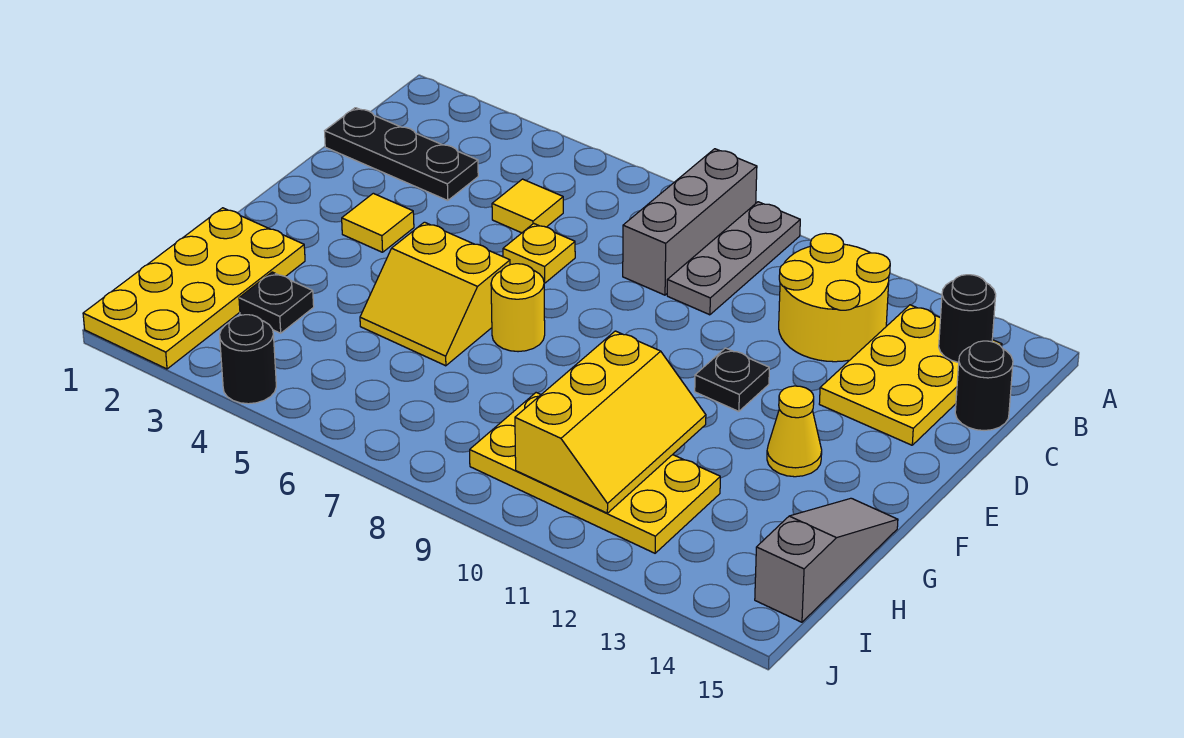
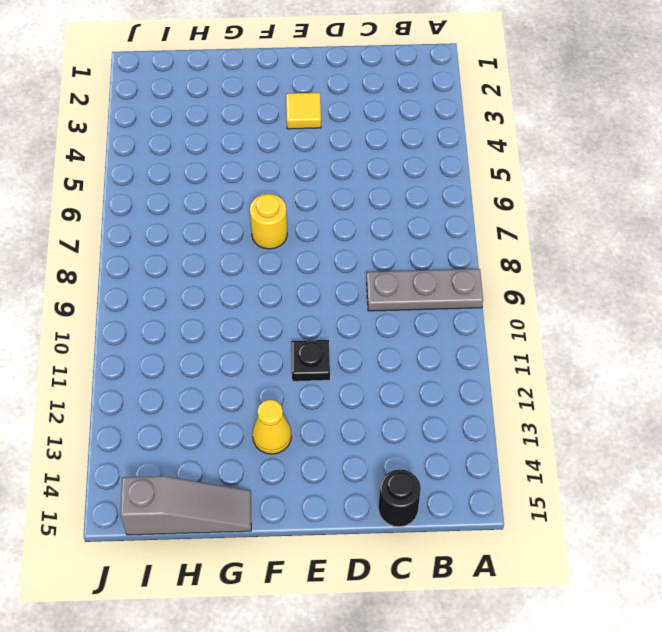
none -> grey brick A8:C8 level 1
none -> yellow round brick B11:C12 level 1
none -> yellow plate B13:D14 level 1

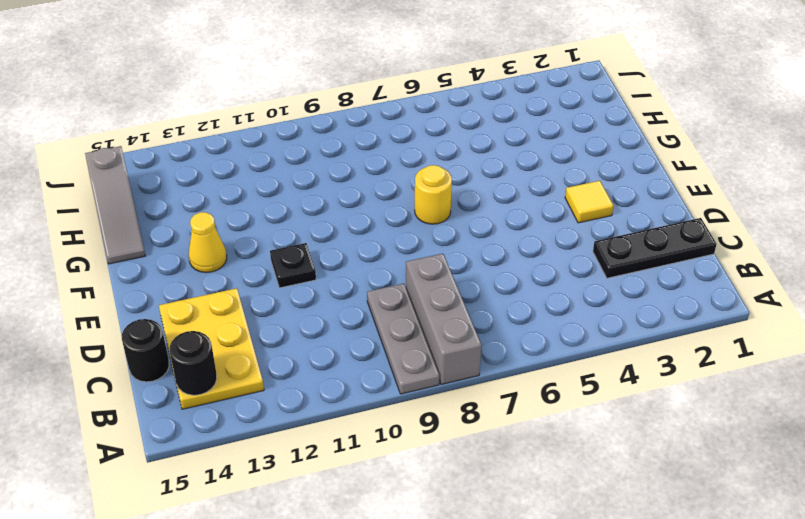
none -> yellow round brick B11:C12 level 1
none -> yellow tile C5 level 1
none -> yellow plate D6 level 1

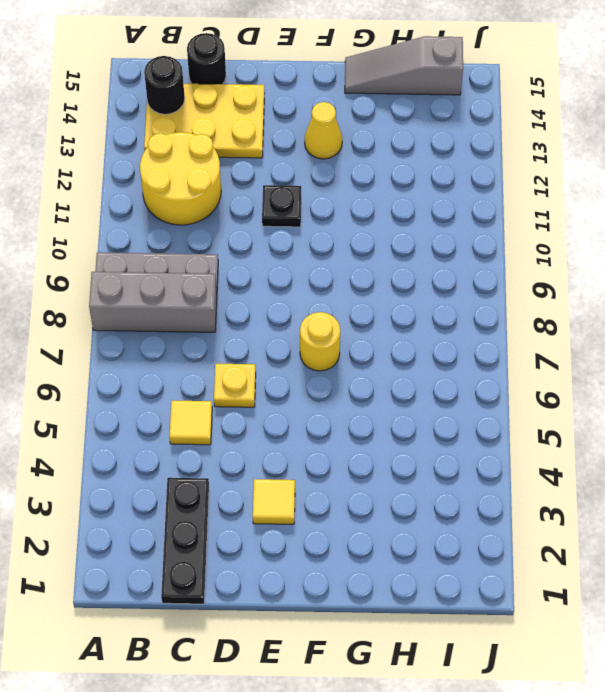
none -> yellow slope F5:G6 level 1 top F
none -> yellow plate G1:J2 level 1
none -> black plate H3 level 1

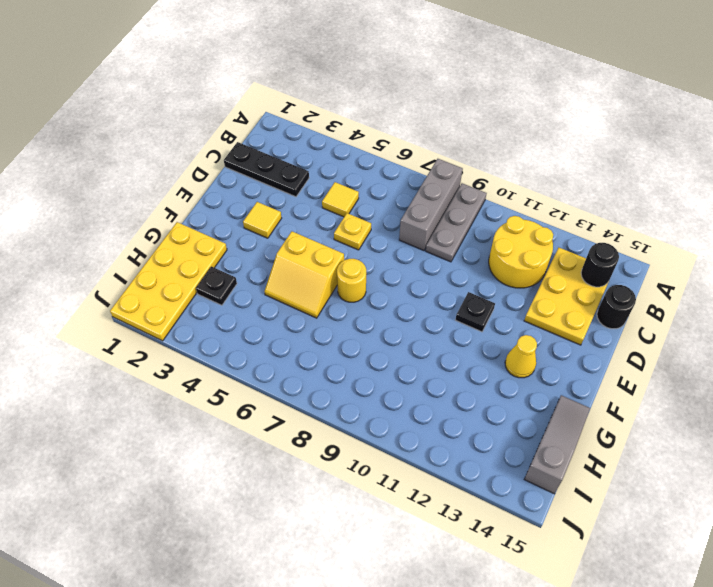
none -> yellow plate H9:I12 level 1
none -> black round brick J4 level 1
none -> yellow slope G10:I11 level 2 top 10

